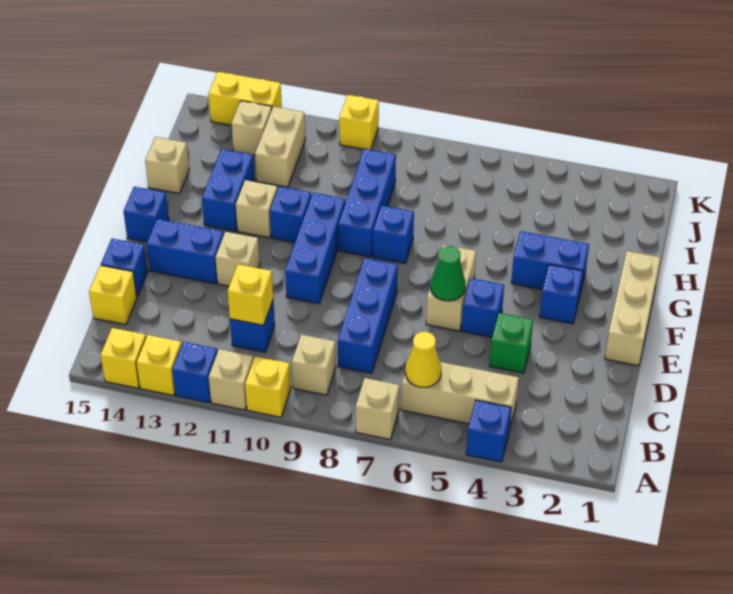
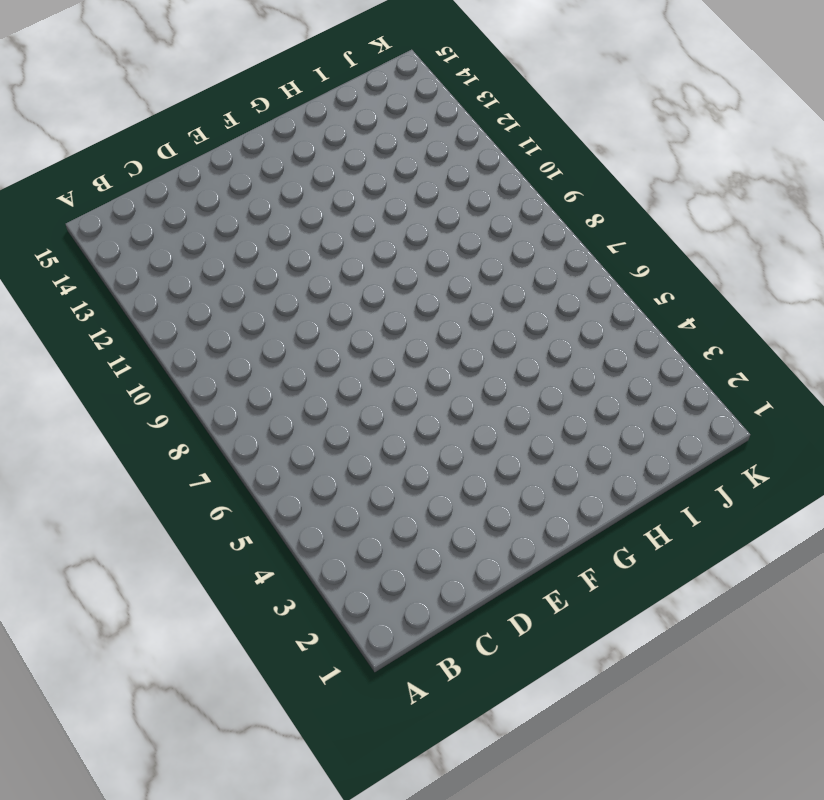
none -> blue brick A4 level 1
none -> tan brick A7 level 1
none -> yellow brick A10 level 1
none -> tan brick A11 level 1

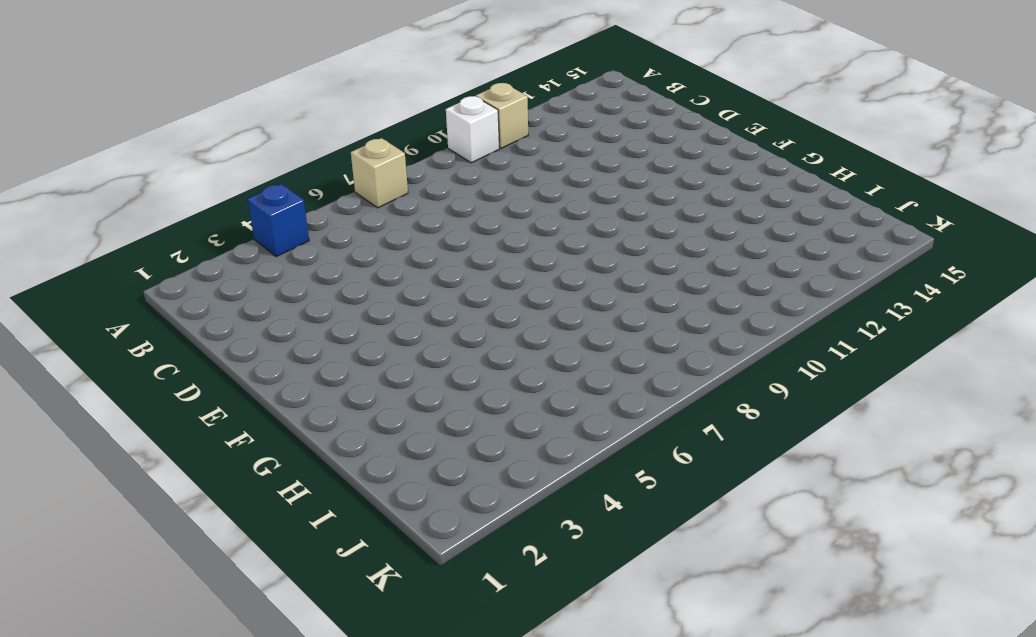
white brick A10 level 1 -> yellow brick A10 level 1
none -> blue brick A12 level 1
none -> yellow brick A13 level 1
none -> yellow brick A14 level 1
none -> tan brick B4:B6 level 1

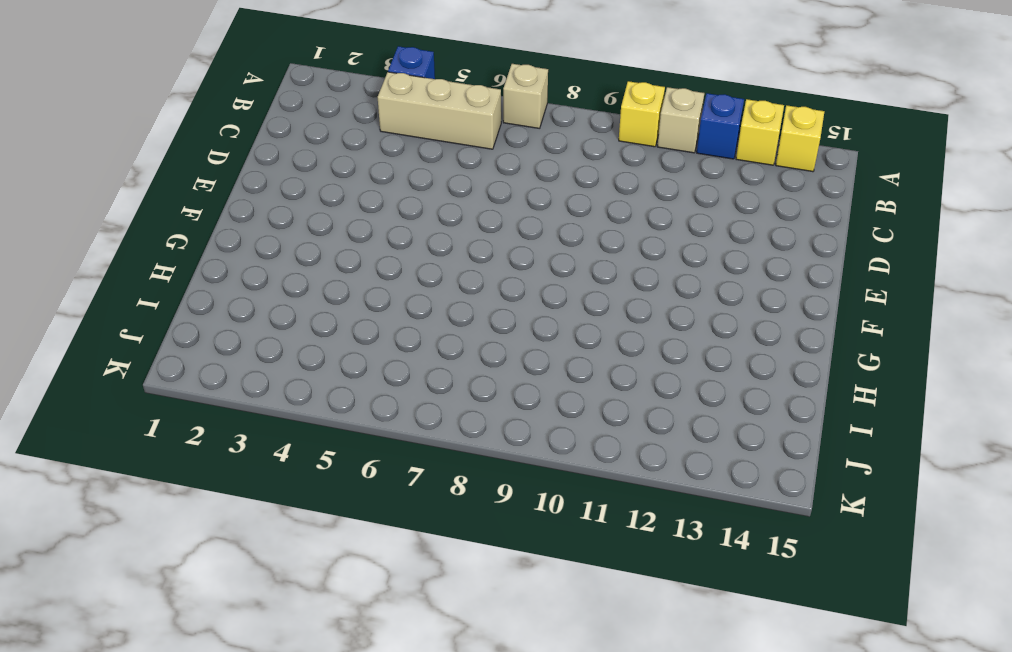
none -> tan brick B9 level 1
none -> blue brick C8:E8 level 1
none -> blue brick C11 level 1
none -> yellow brick C15 level 1

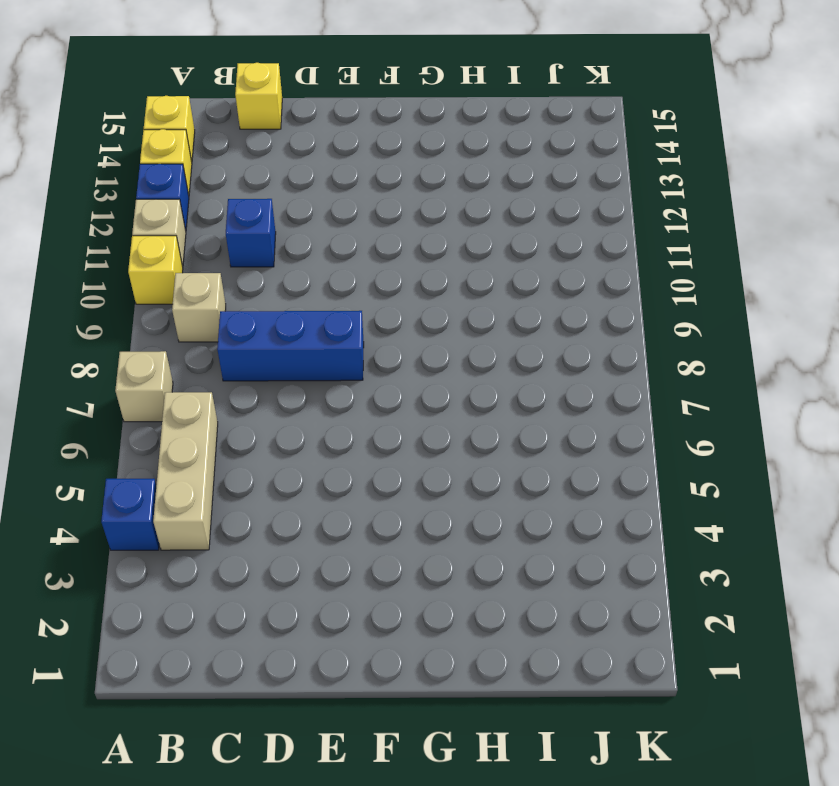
none -> green brick D4 level 1
none -> blue brick D15 level 1
none -> tan brick E1:G1 level 1
none -> blue brick E5 level 1

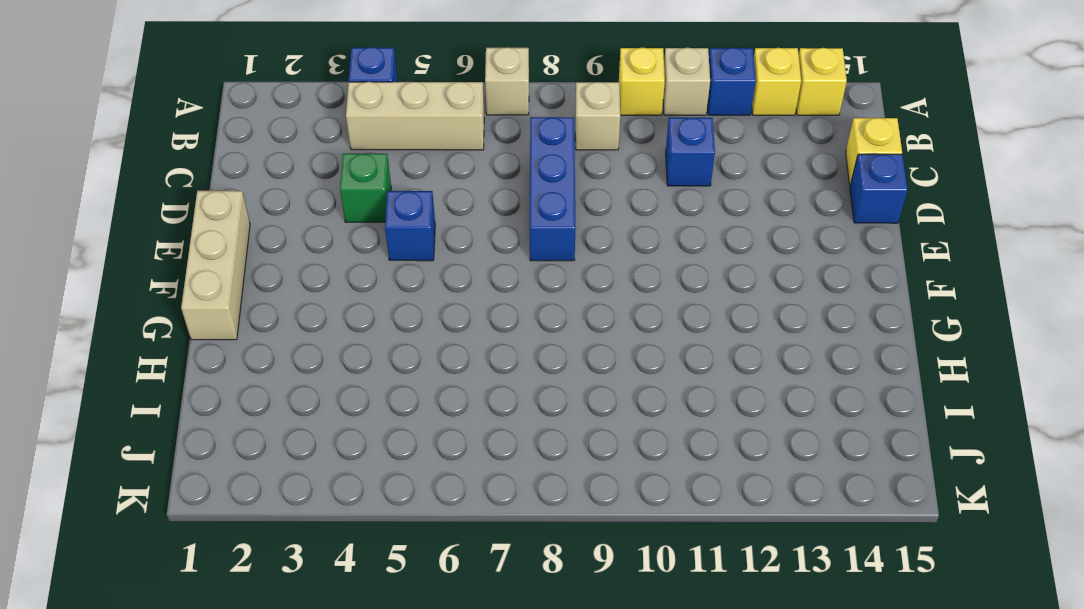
none -> tan brick E6:F6 level 1
none -> blue brick E10:G10 level 1
none -> tan brick E12 level 1
none -> blue brick E13:E14 level 1

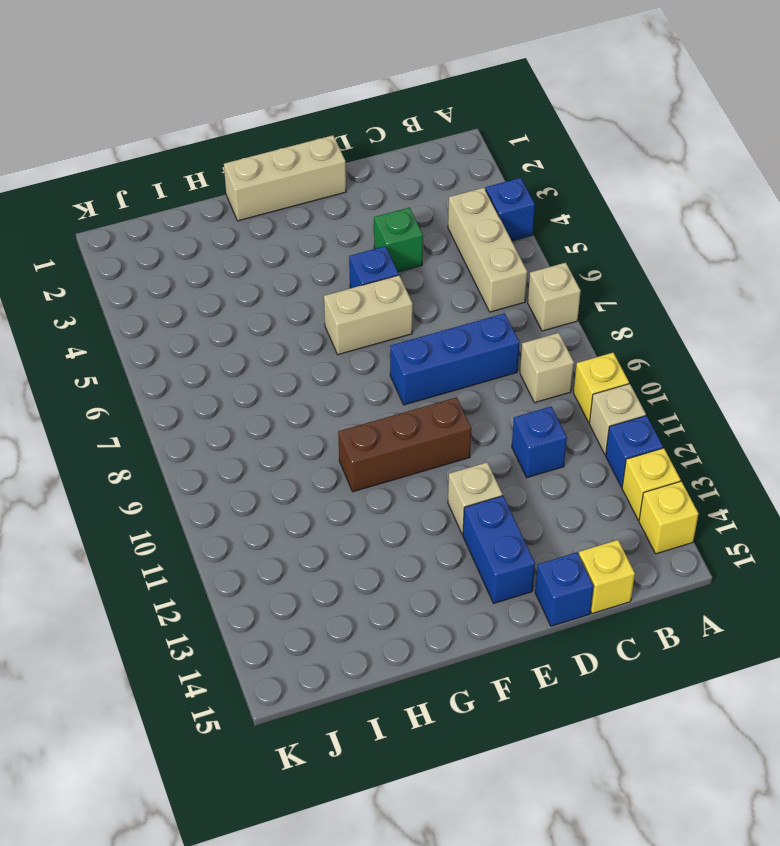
brown brick E10:G10 level 1 -> blue brick E10:G10 level 1
none -> blue brick F3 level 1
none -> blue brick F15 level 1
none -> blue brick G3:G4 level 1
none -> blue brick G8 level 1

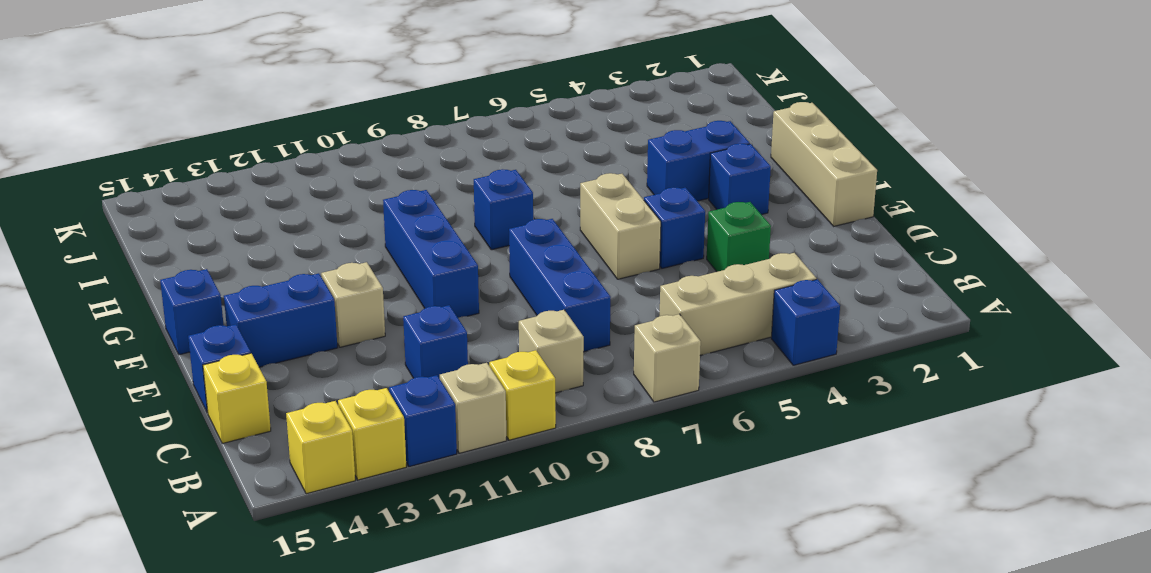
none -> blue brick G9:I9 level 1
none -> blue brick G11 level 1
none -> tan brick G12 level 1
none -> blue brick G13:H13 level 1

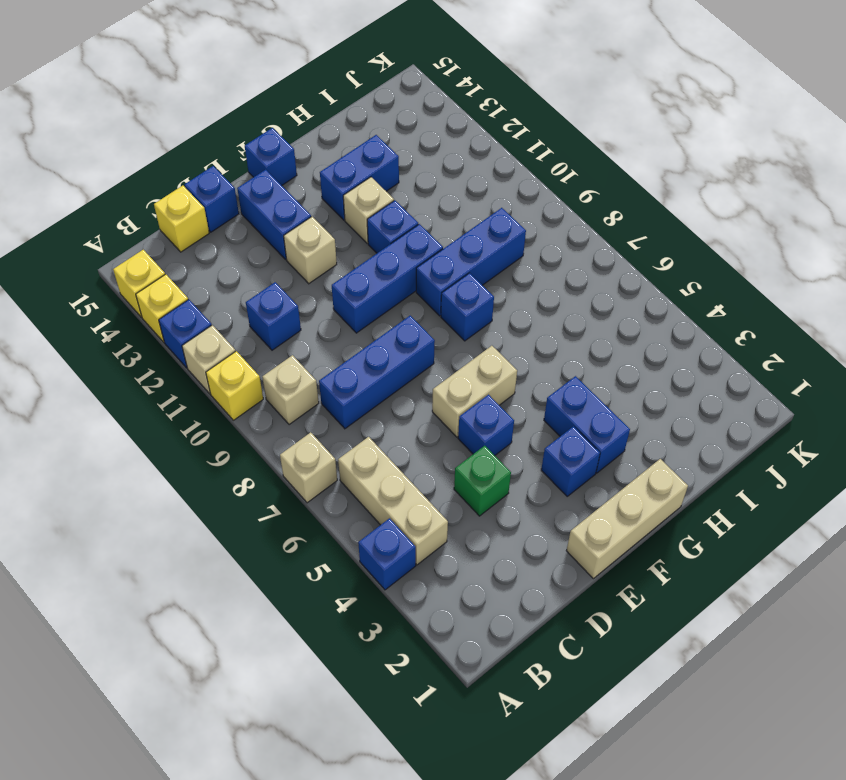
none -> tan brick H15 level 1
none -> tan brick I12:J12 level 1
none -> tan brick J13 level 1
none -> yellow brick K10 level 1

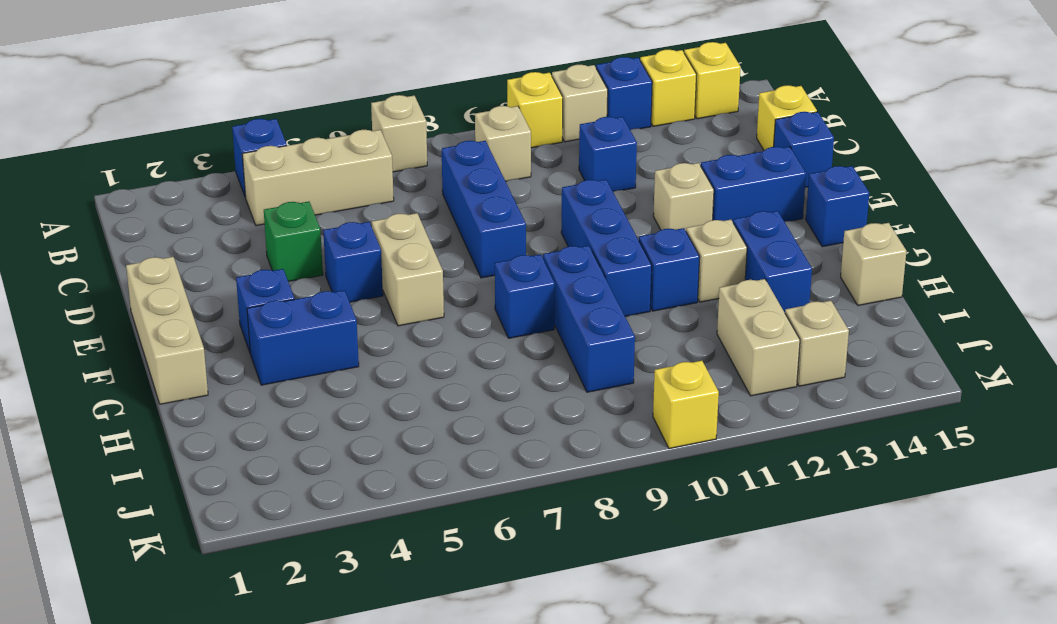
none -> yellow brick K13:K14 level 1
none -> yellow cone B6 level 2
none -> yellow brick C11 level 2
none -> green cone E6 level 2

